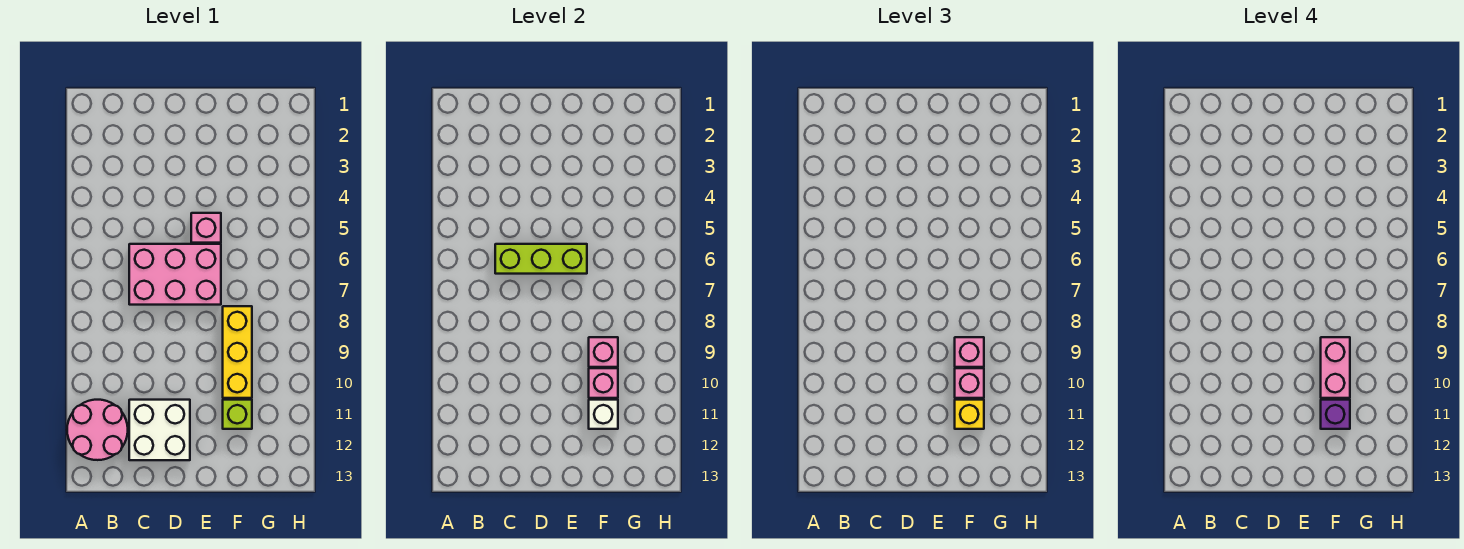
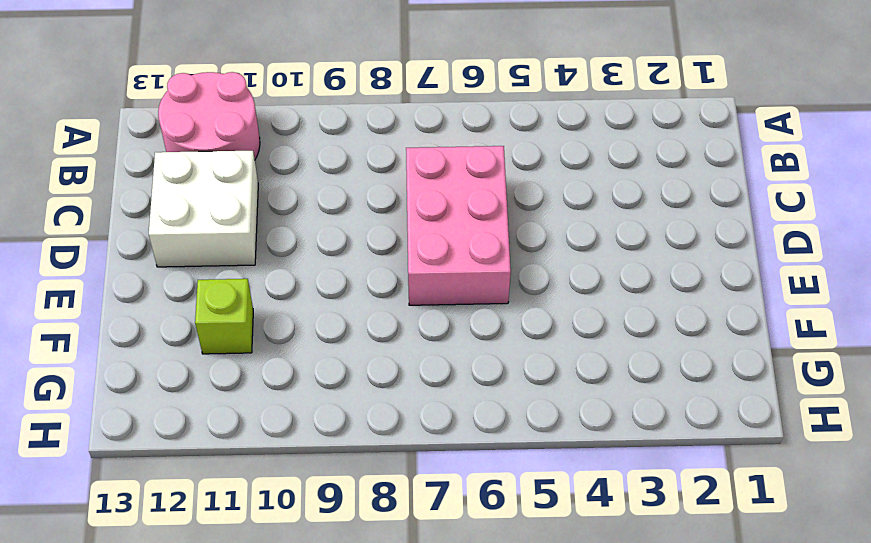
none -> pink brick E5 level 1
none -> yellow brick F8:F10 level 1
none -> lime brick C6:E6 level 2

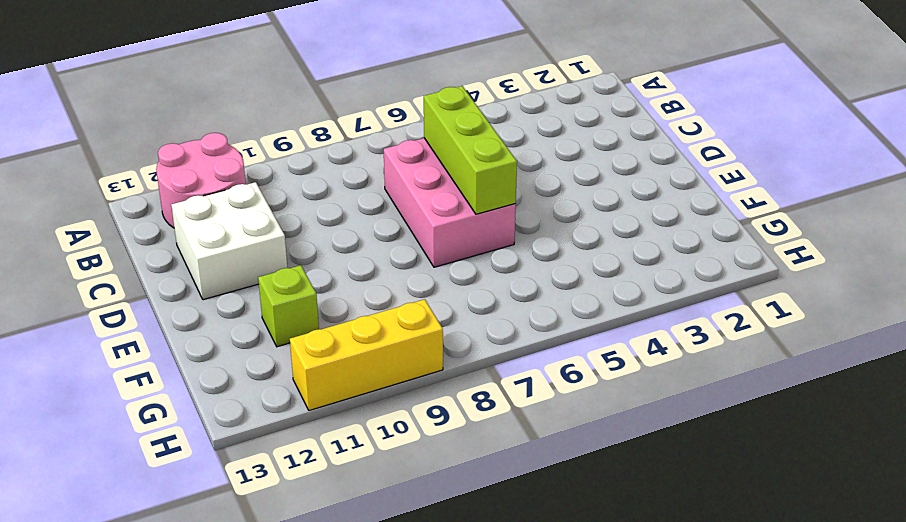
yellow brick H9:H11 level 1 -> yellow brick F8:F10 level 1
none -> pink brick E5 level 1
none -> pink brick F9 level 2
none -> pink brick F10 level 2

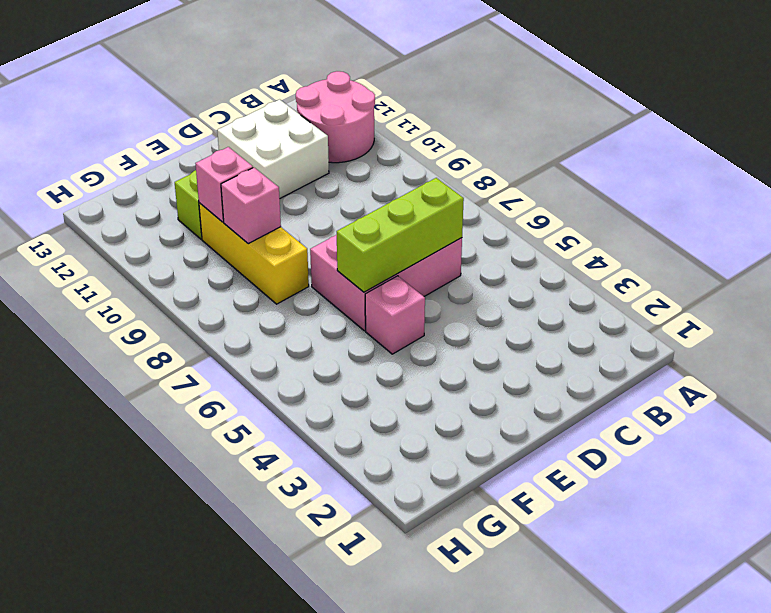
none -> white brick F11 level 2
none -> pink brick F9 level 3
none -> pink brick F10 level 3

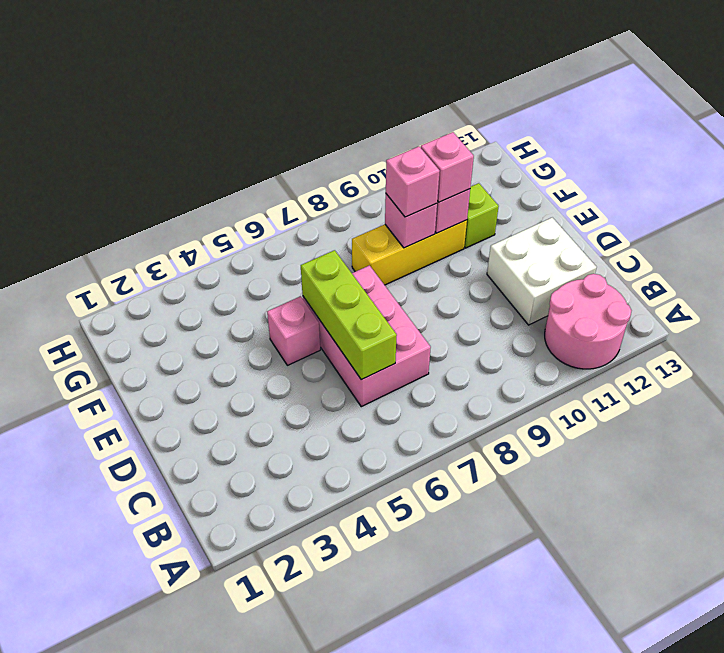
none -> white brick F11 level 2
none -> yellow brick F11 level 3
none -> pink brick F9:F10 level 4

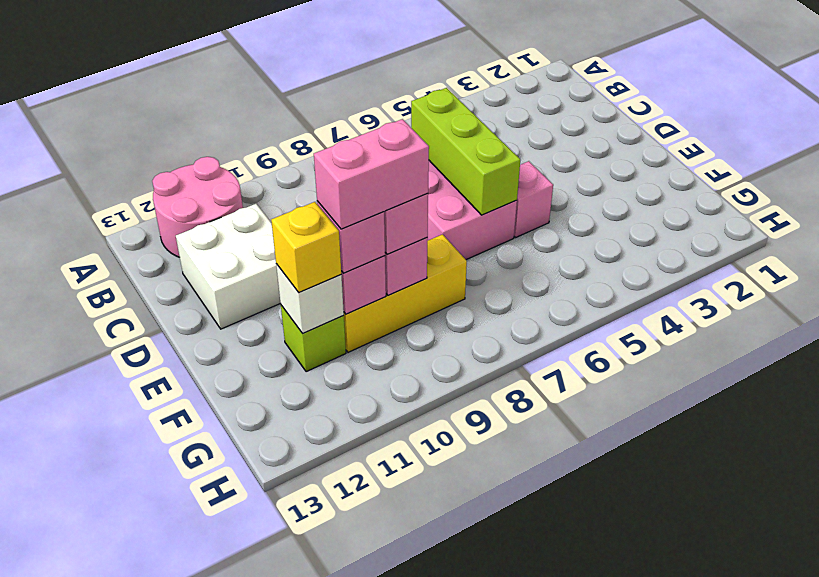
none -> purple brick F11 level 4

